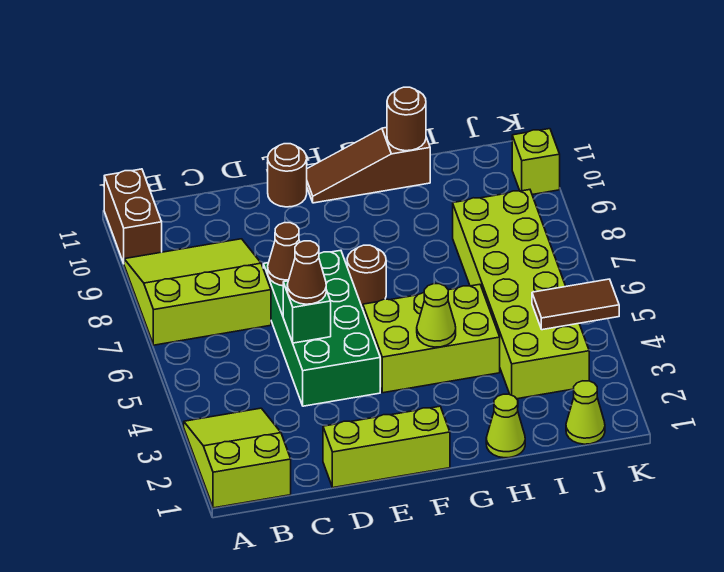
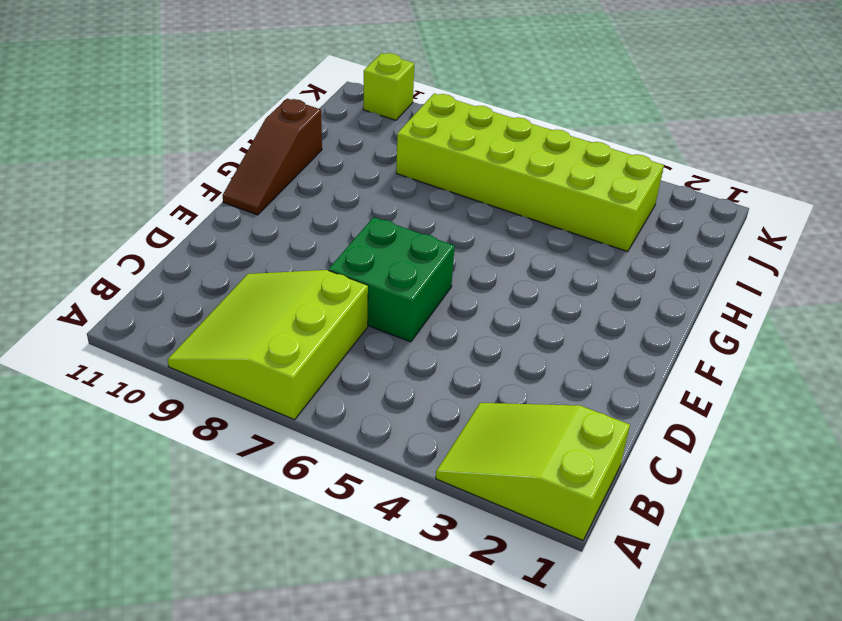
green brick D6:E7 level 1 -> green brick D4:E7 level 1
none -> brown brick A10:A11 level 1
none -> lime brick D1:F1 level 1
none -> brown round brick E11 level 1

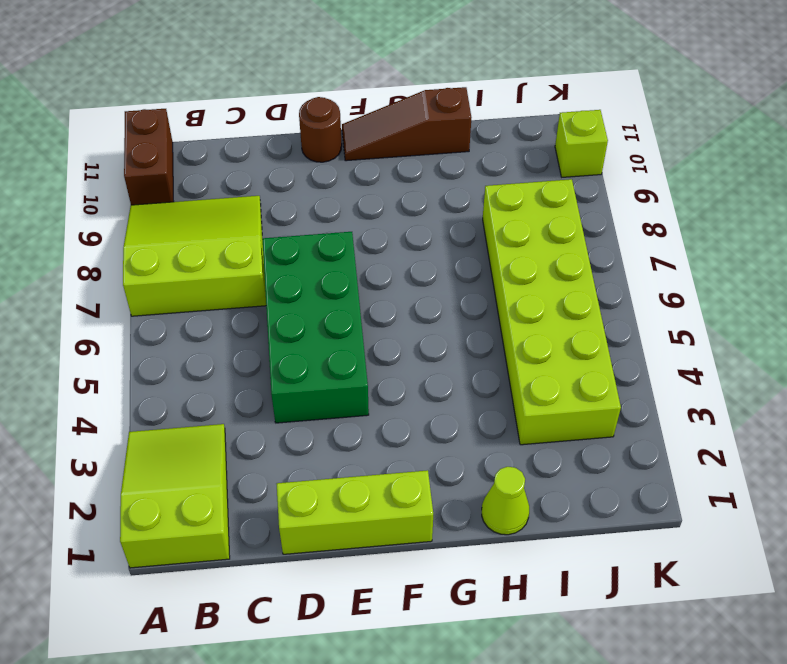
none -> lime brick F4:H5 level 1
none -> brown round brick F7 level 1
none -> lime cone J1 level 1

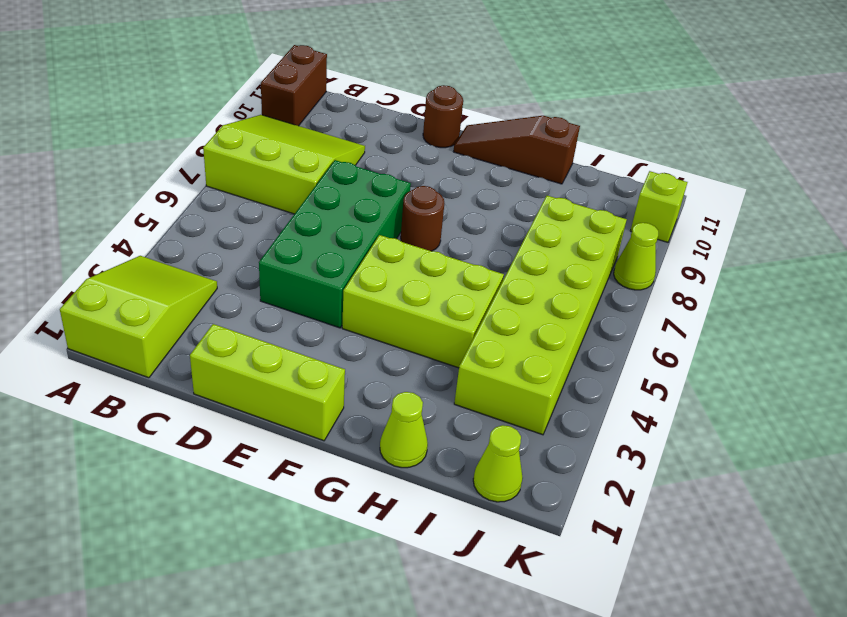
lime cone K8 level 1 -> lime cone G4 level 2
none -> green brick D5 level 2
none -> brown cone D7 level 2
none -> brown round brick H11 level 2

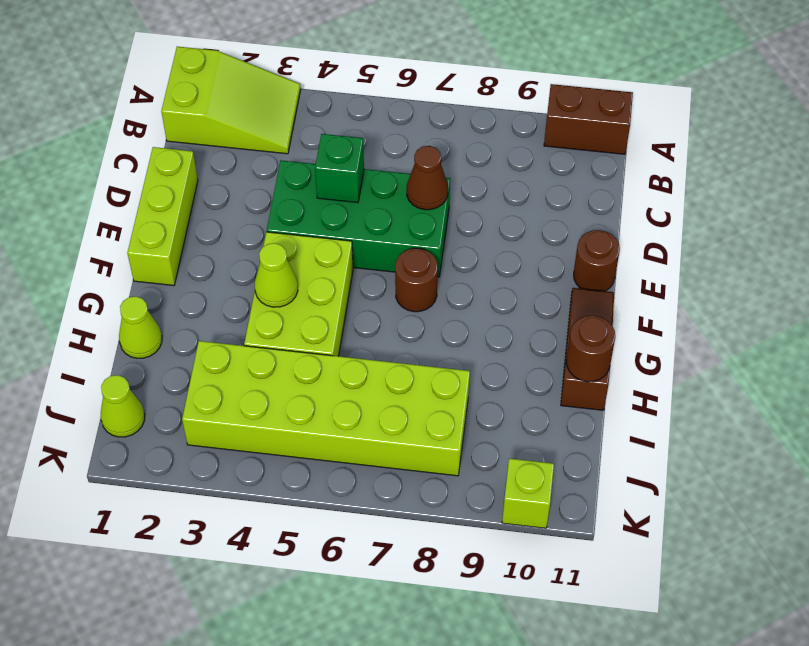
none -> lime slope A7:C9 level 1 top 7
none -> brown tile J4:K4 level 2
none -> brown cone D5 level 3

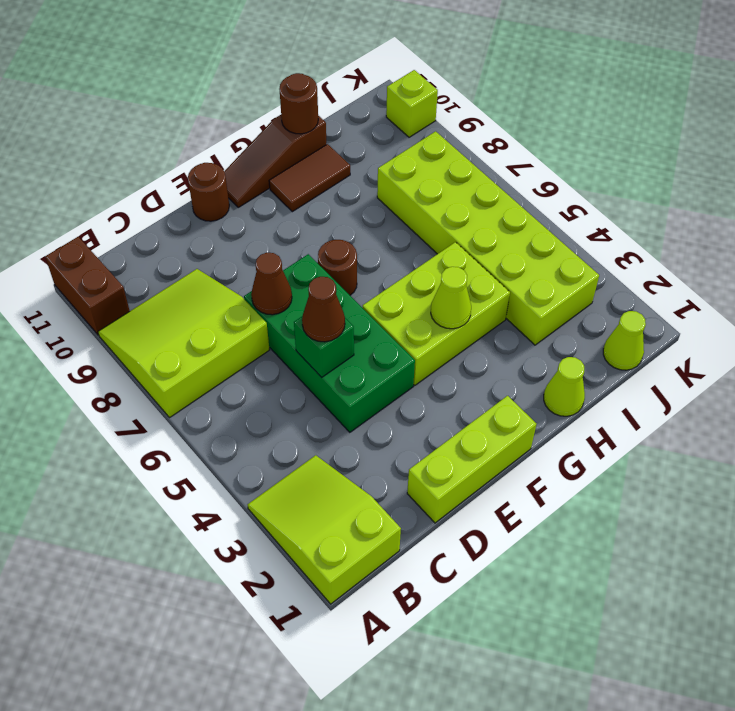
brown tile G10:H10 level 1 -> brown tile J4:K4 level 2

